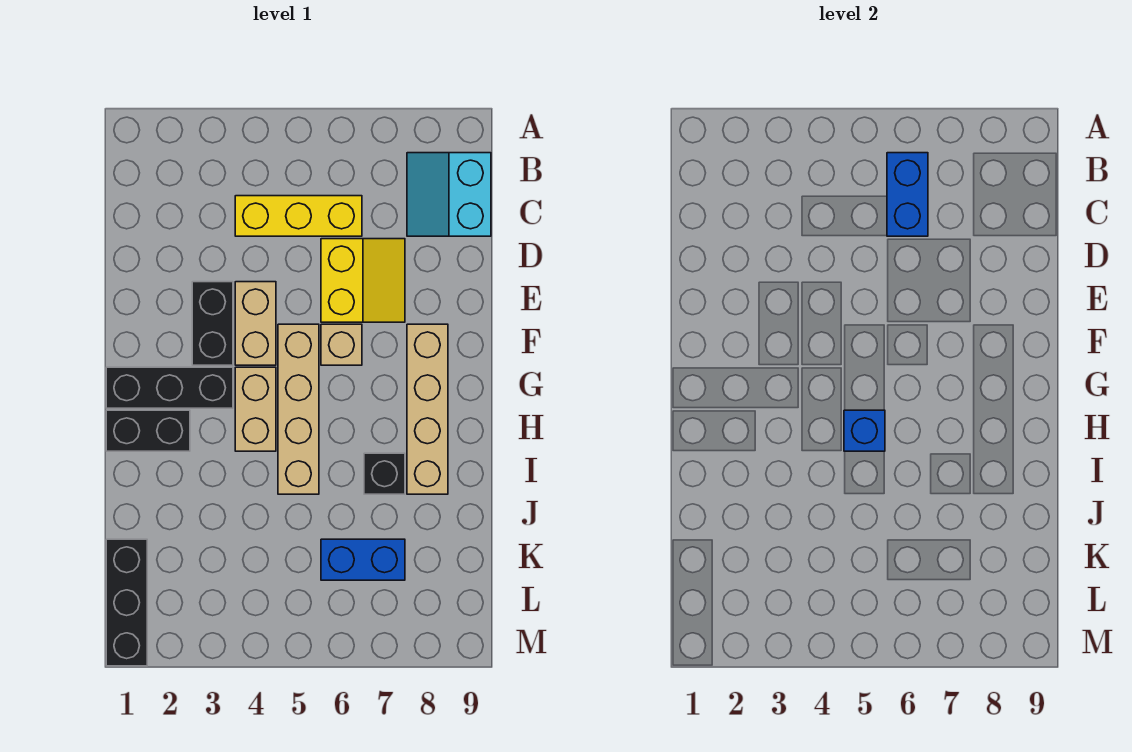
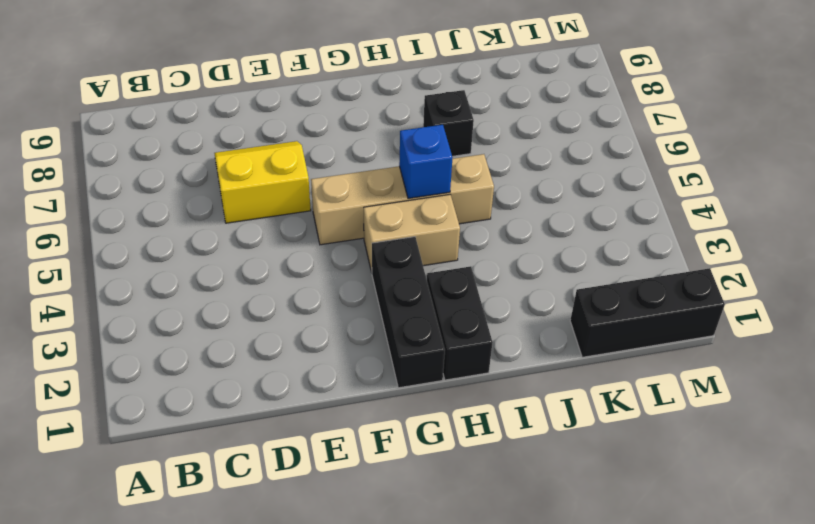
none -> cyan slope B8:C9 level 1 top 9
none -> yellow brick C4:C6 level 1
none -> black brick E3:F3 level 1

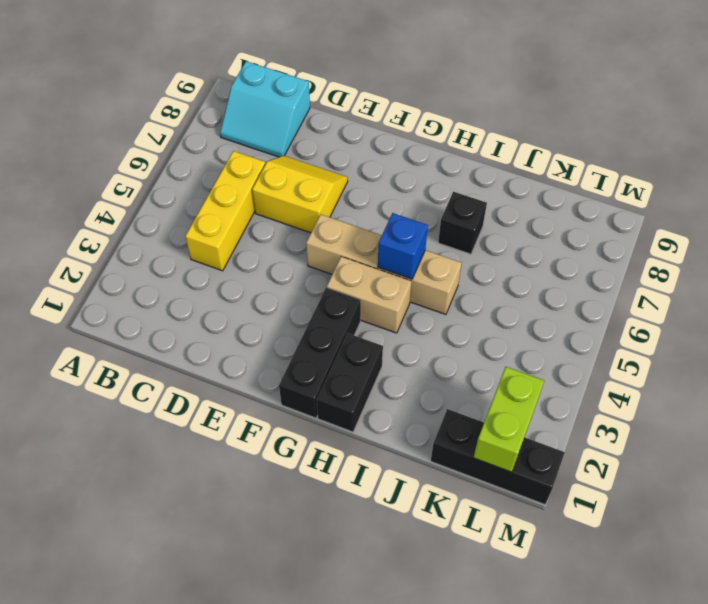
lime brick L1:L2 level 2 -> none
none -> black brick E3:F3 level 1
none -> tan brick E4:F4 level 1
none -> tan brick F6 level 1

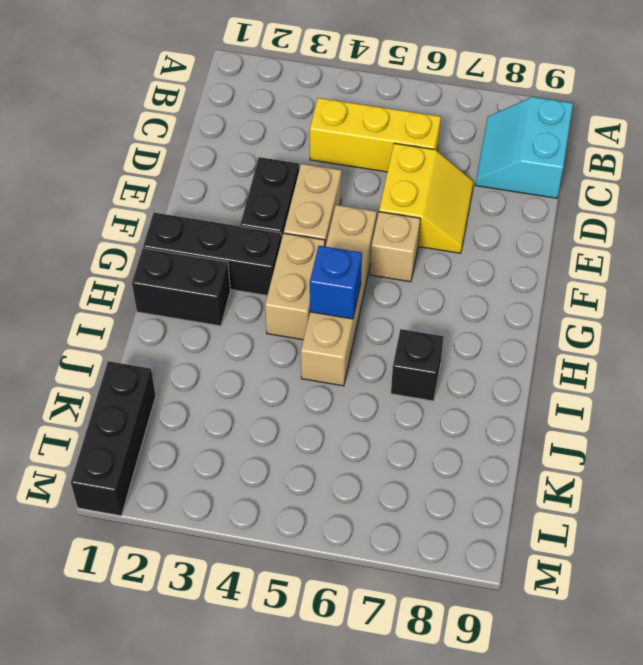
none -> tan brick F8:I8 level 1
none -> blue brick K6:K7 level 1
none -> blue brick B6:C6 level 2

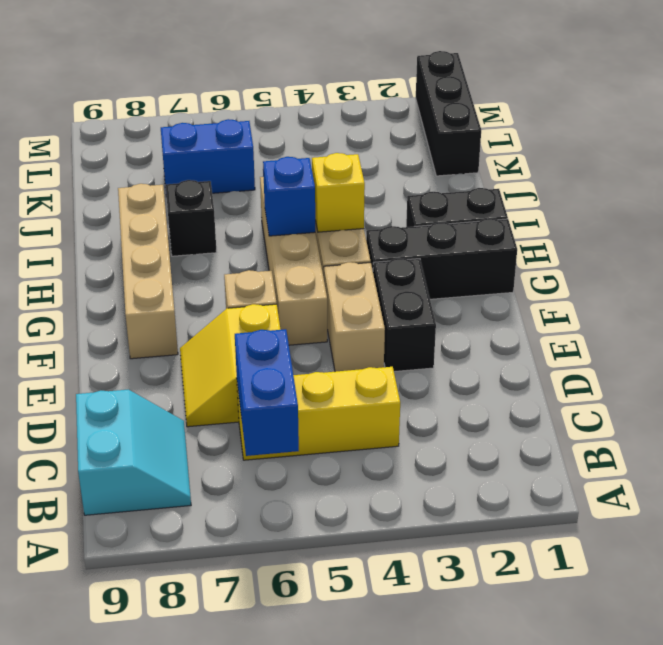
yellow brick H4 level 2 -> none

